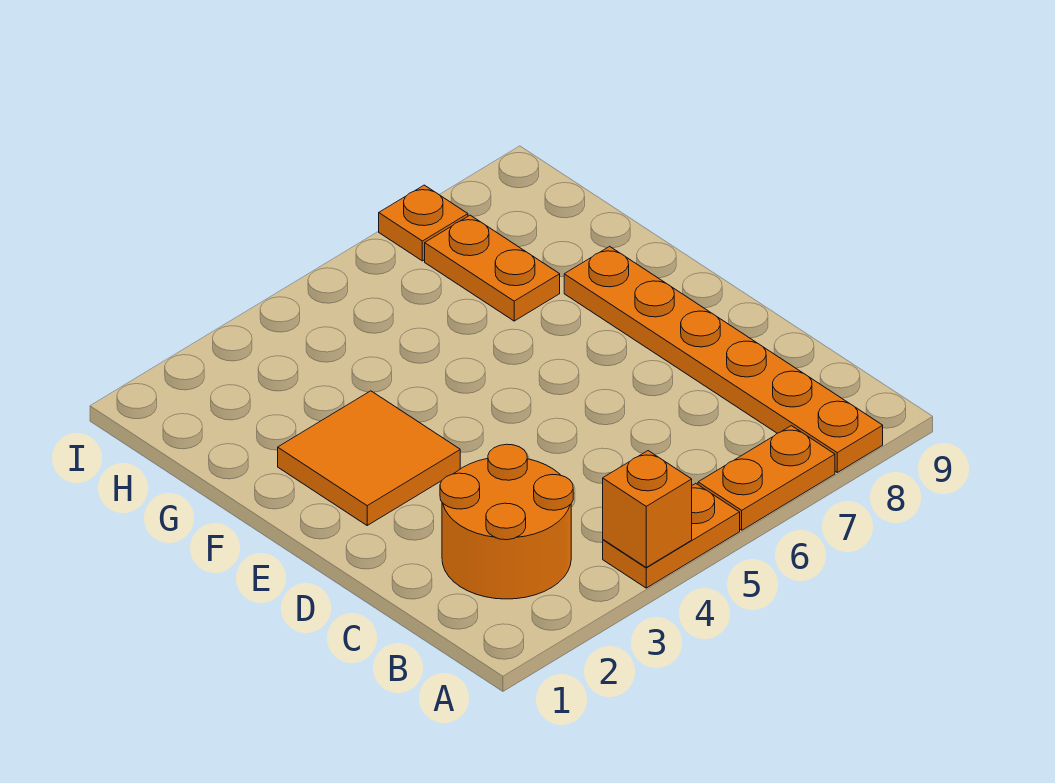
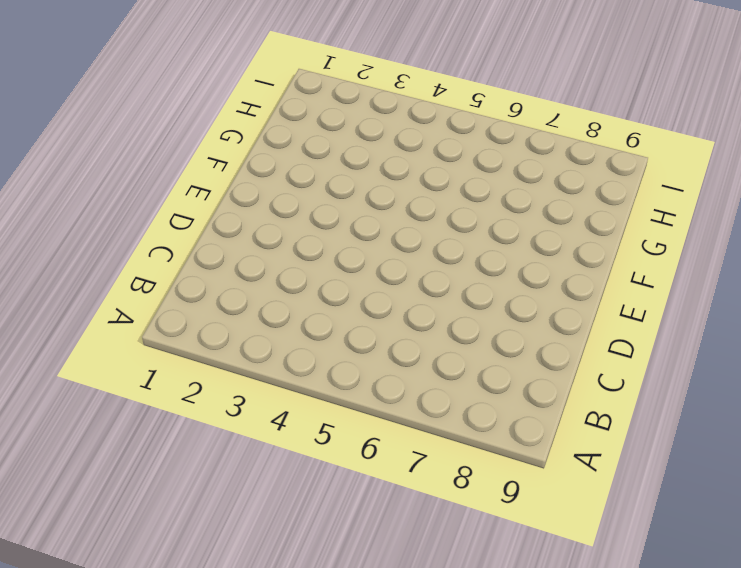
none -> orange plate A4:A5 level 1
none -> orange plate A6:A7 level 1

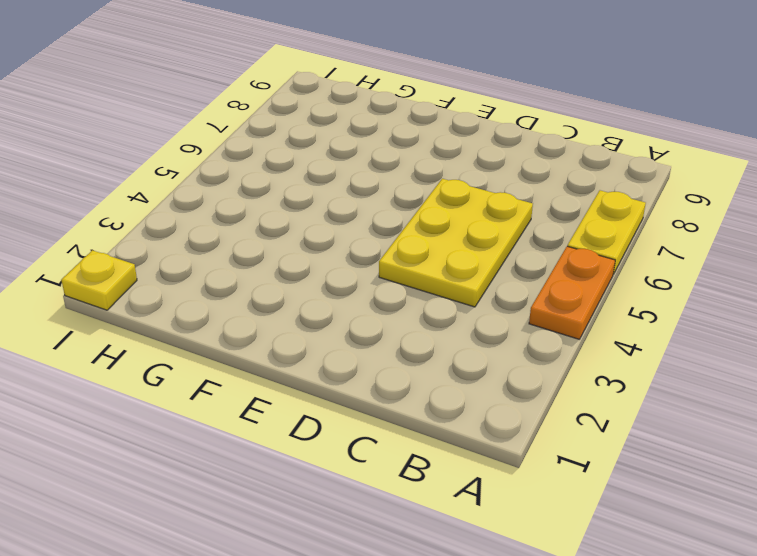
yellow plate A6:A7 level 1 -> orange plate A6:A7 level 1
yellow plate C4:D6 level 1 -> none
yellow plate I1 level 1 -> none
none -> orange plate A8:F8 level 1
none -> orange round brick B2:C3 level 1

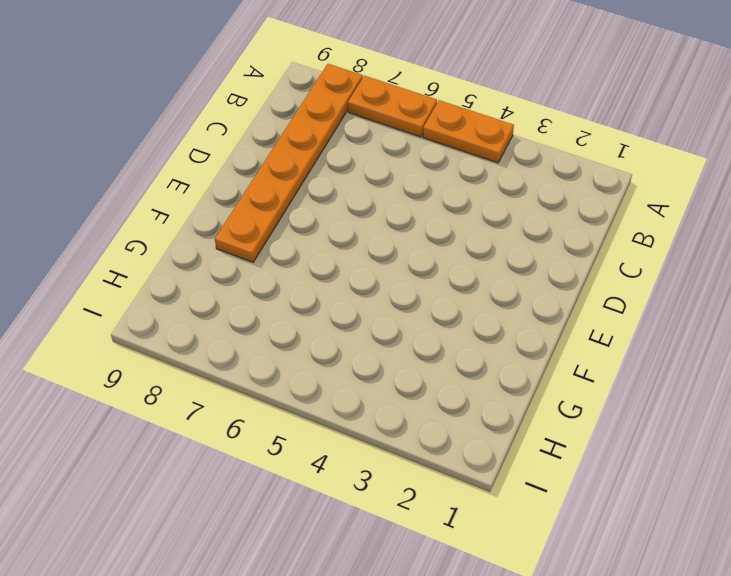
none -> orange round brick B2:C3 level 1
none -> orange tile E2:F3 level 1

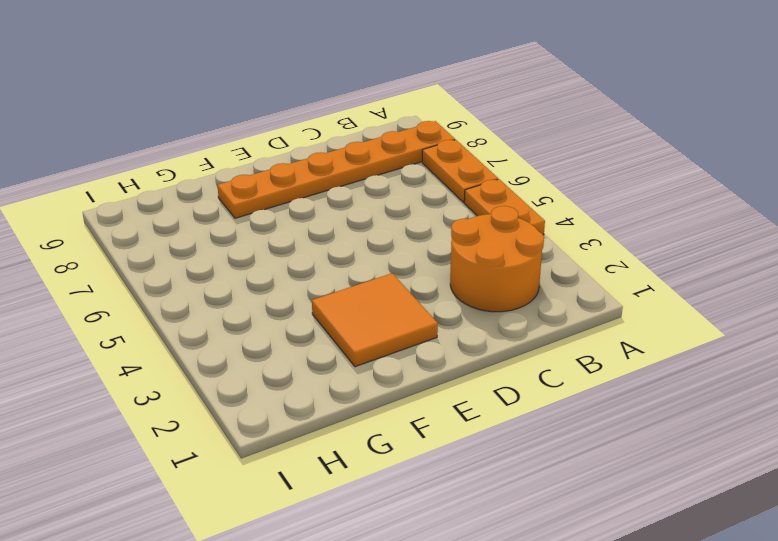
none -> orange plate G7:H7 level 1
none -> orange plate I7 level 1

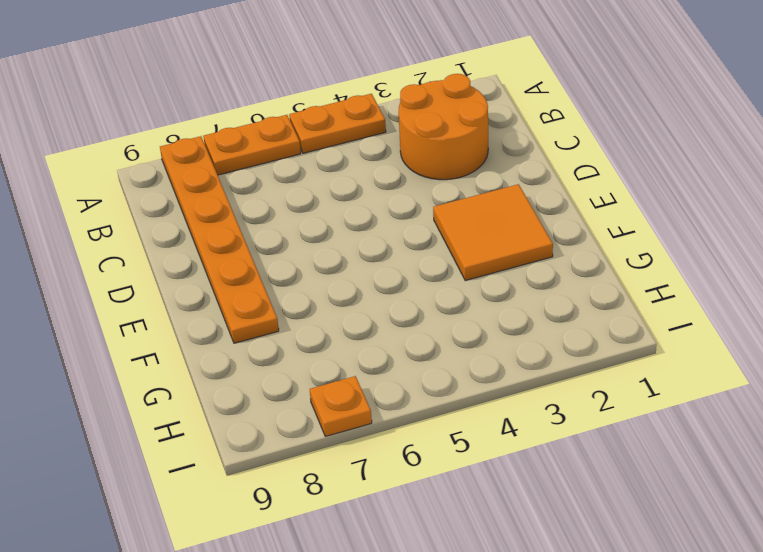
none -> orange plate G7:H7 level 1
none -> orange brick A4 level 2

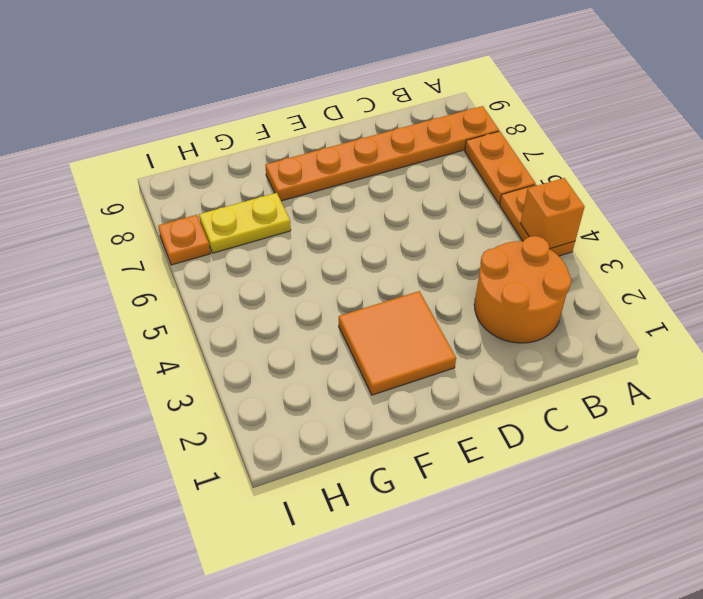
yellow plate G7:H7 level 1 -> orange plate G7:H7 level 1

